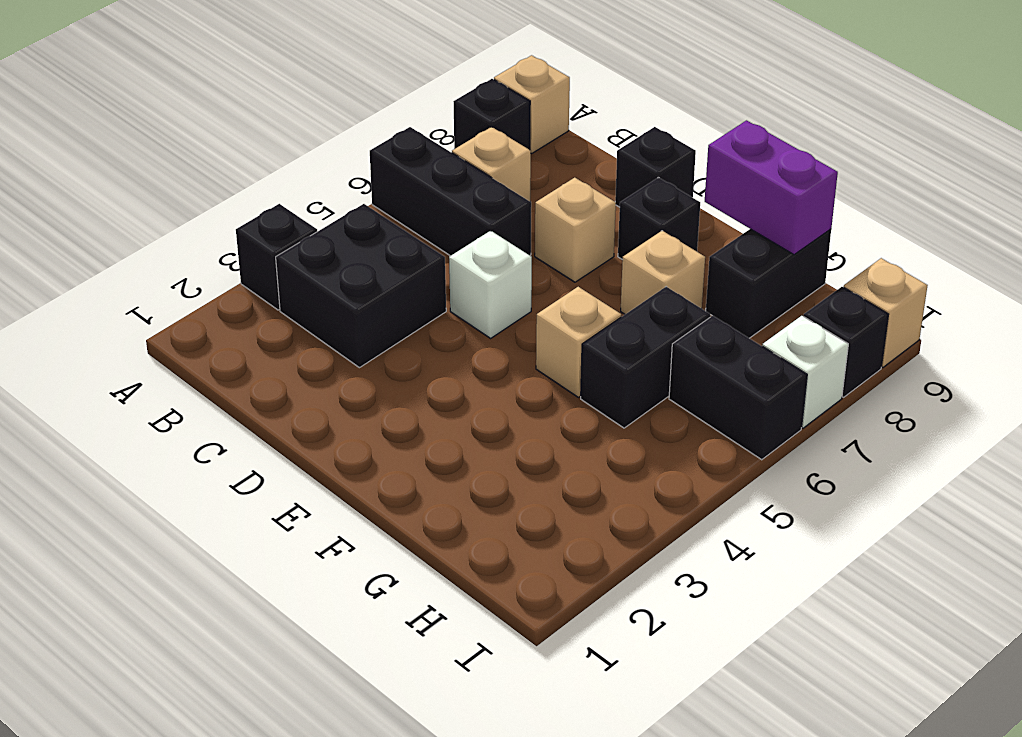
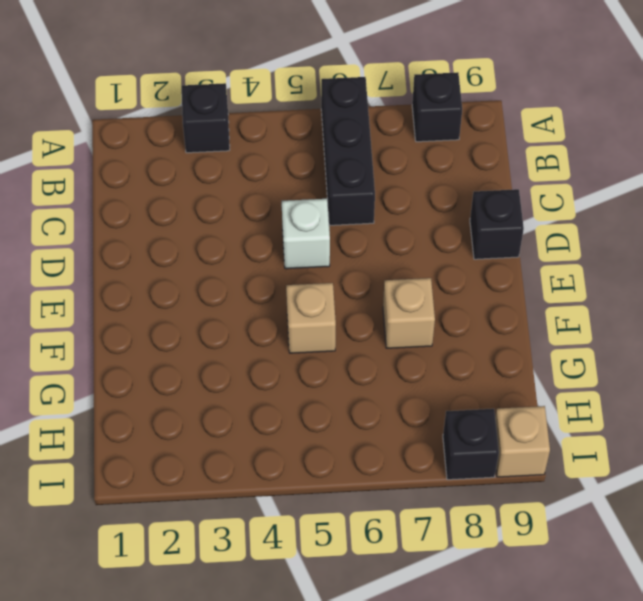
none -> tan brick A9 level 1
none -> black brick B3:C4 level 1
none -> tan brick B7 level 1

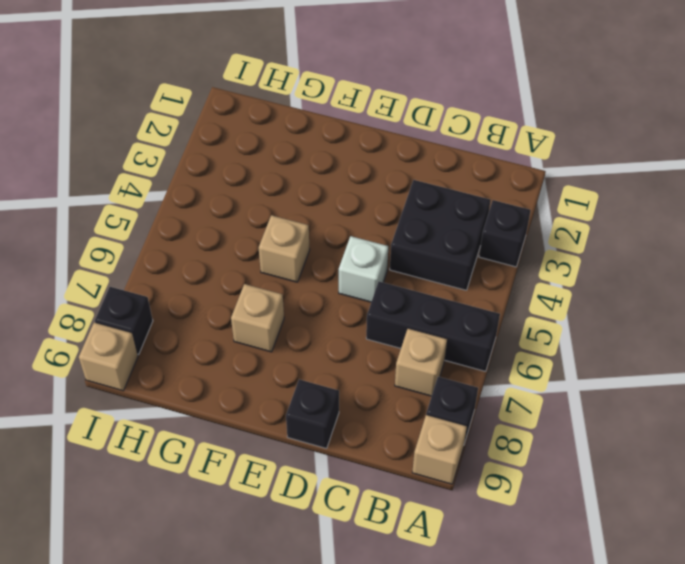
none -> tan brick D7 level 1
none -> black brick E8 level 1
none -> black brick G5:G6 level 1

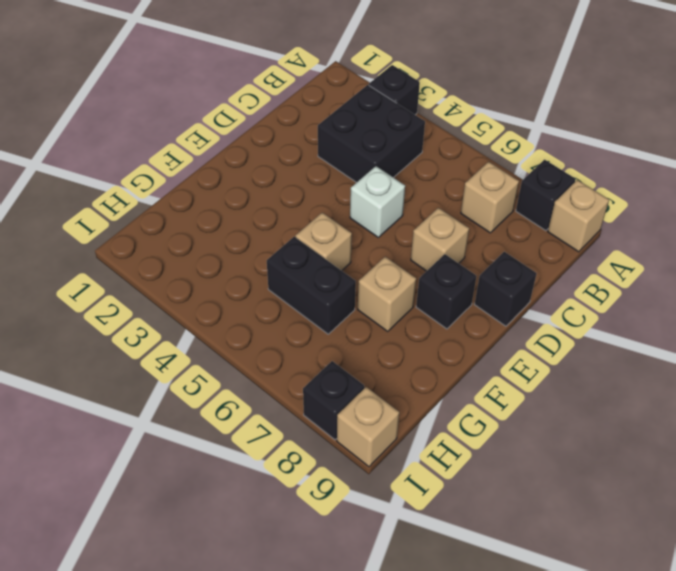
none -> black brick A6:C6 level 1
none -> black brick G8:G9 level 1
none -> black brick H6:I6 level 1

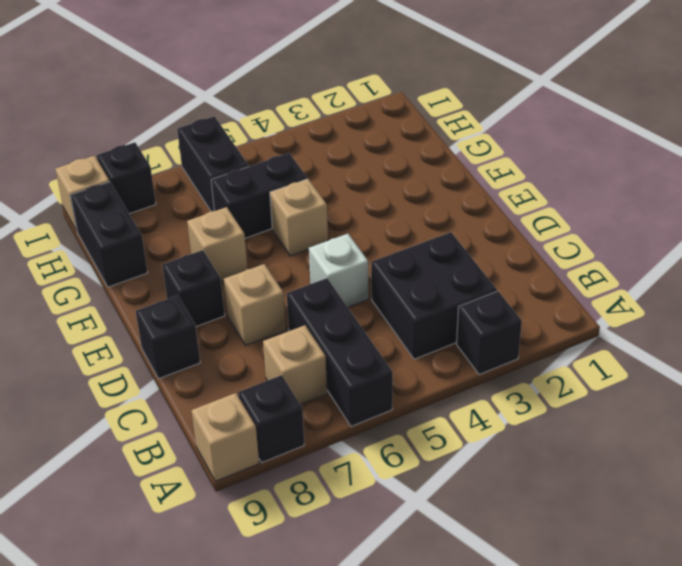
black brick G9:H9 level 1 -> black brick G8:G9 level 1
none -> white brick I7 level 1
none -> purple brick F9:G9 level 2

